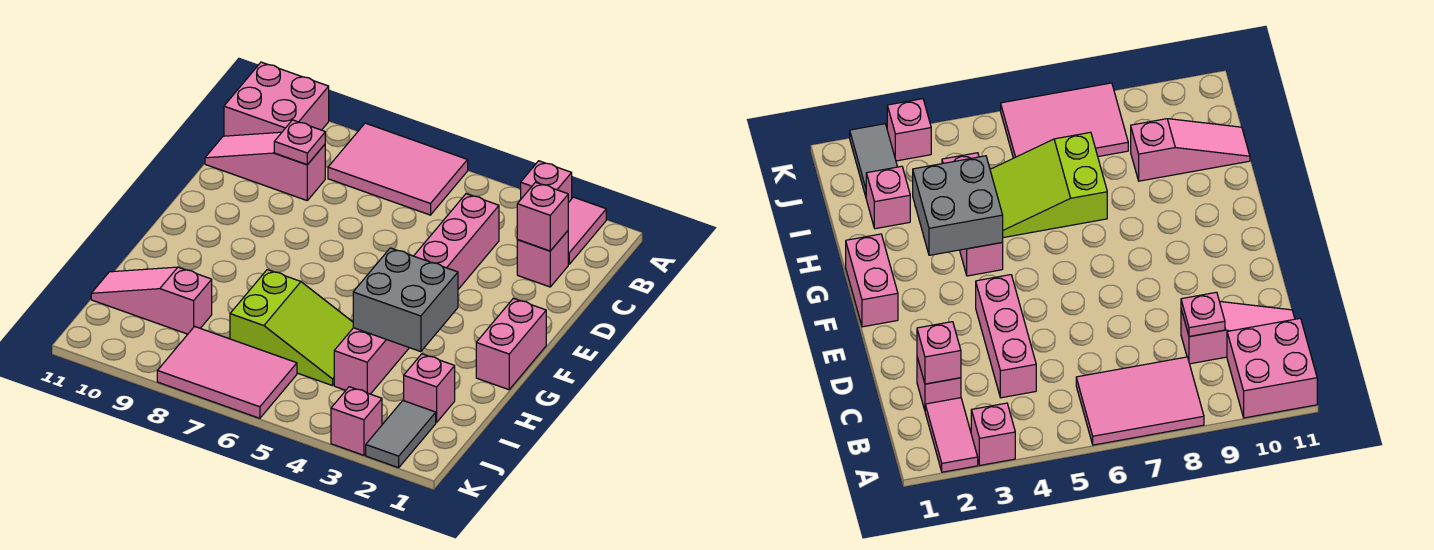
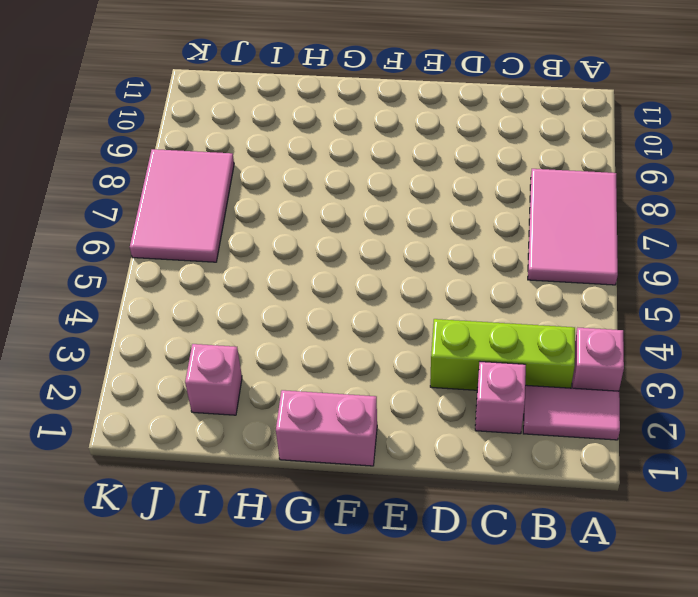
lime brick B3:D3 level 1 -> none
none -> pink brick A10:B11 level 1
none -> pink brick C4:E4 level 1
none -> pink slope C9:C11 level 1 top 9

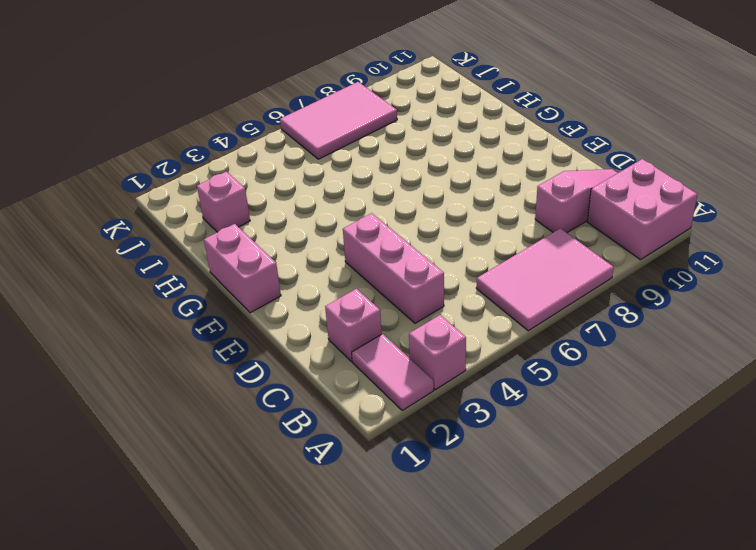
none -> pink brick G4:I4 level 1
none -> lime slope H5:I7 level 1 top 7
none -> pink slope I9:I11 level 1 top 9

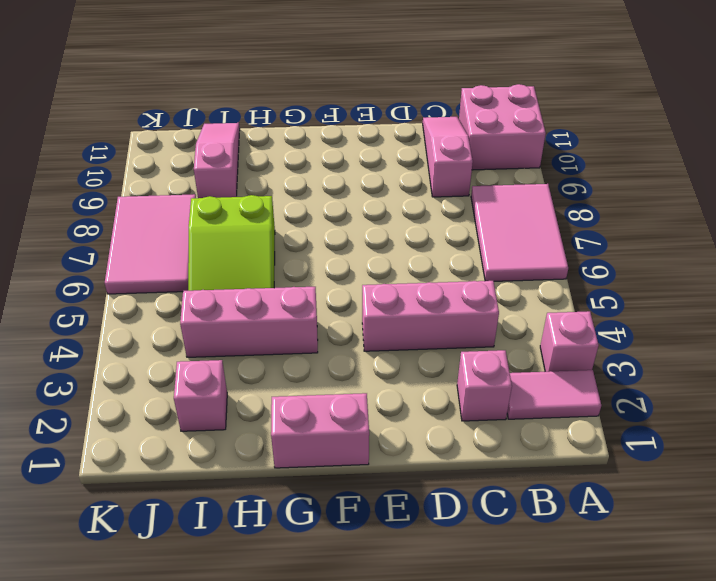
none -> grey tile J2:K2 level 1
none -> pink brick K3 level 1
none -> pink brick C2 level 2

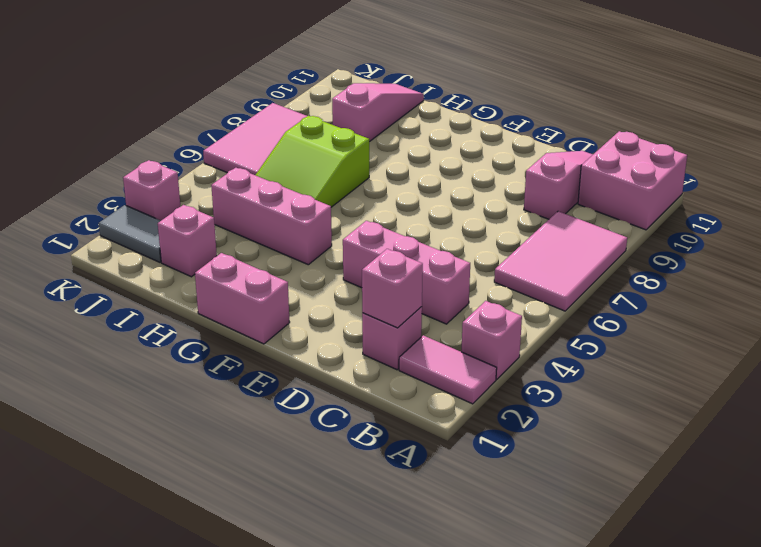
none -> pink plate C9 level 2
none -> grey brick G3:H4 level 2

